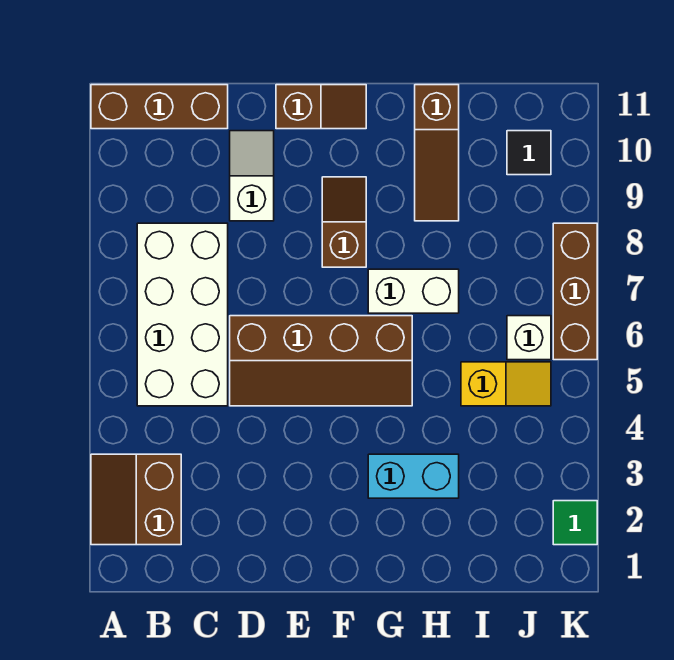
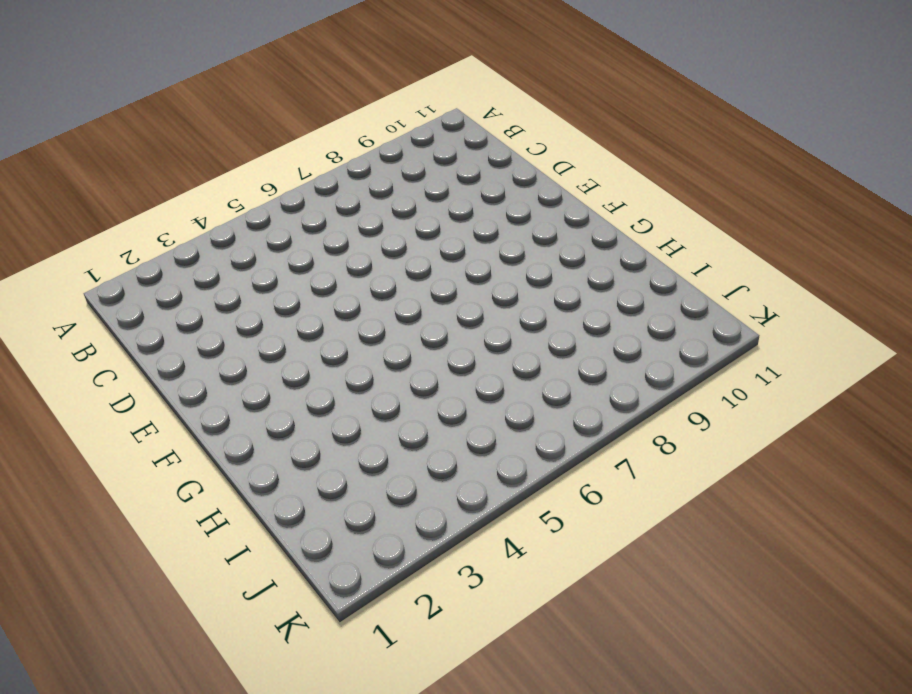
none -> brown slope A2:B3 level 1 top B
none -> brown brick A11:C11 level 1
none -> white brick B5:C8 level 1

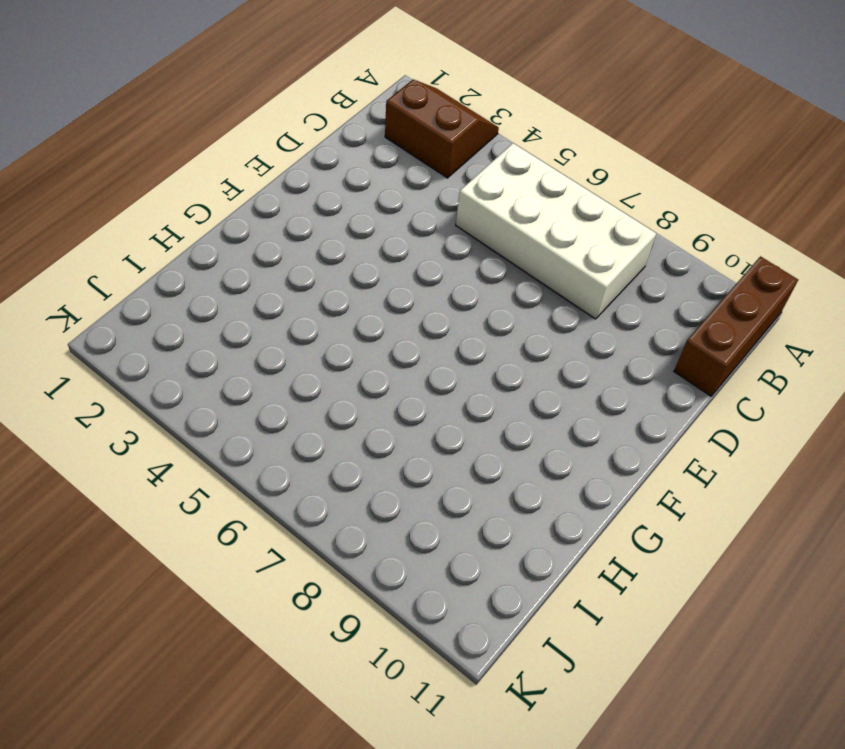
none -> brown slope D5:G6 level 1 top 6
none -> white slope D9:D10 level 1 top 9
none -> brown slope E11:F11 level 1 top E

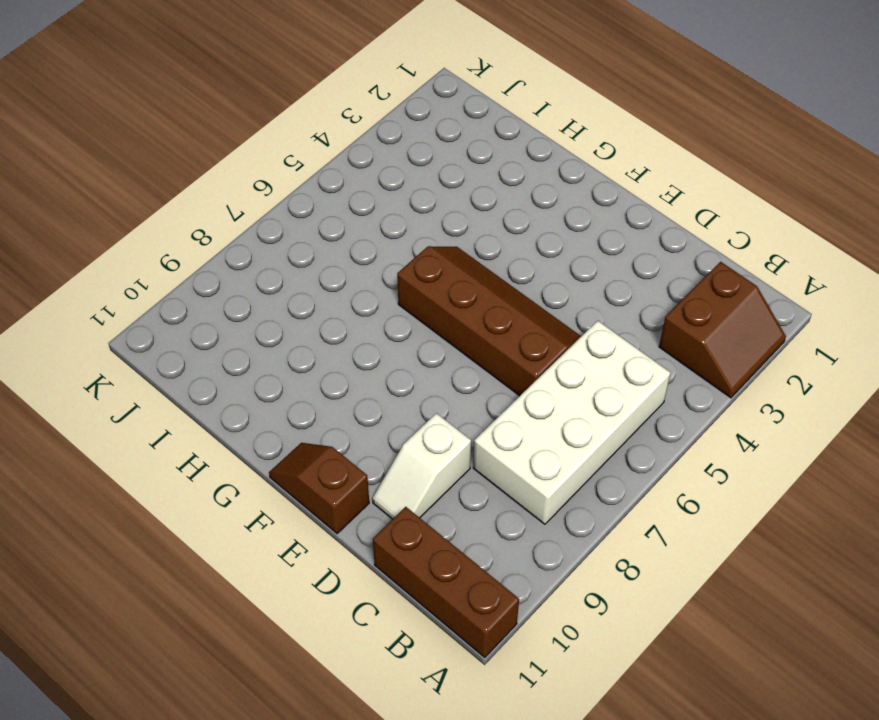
none -> brown slope F8:F9 level 1 top 8
none -> cyan brick G3:H3 level 1
none -> white brick G7:H7 level 1

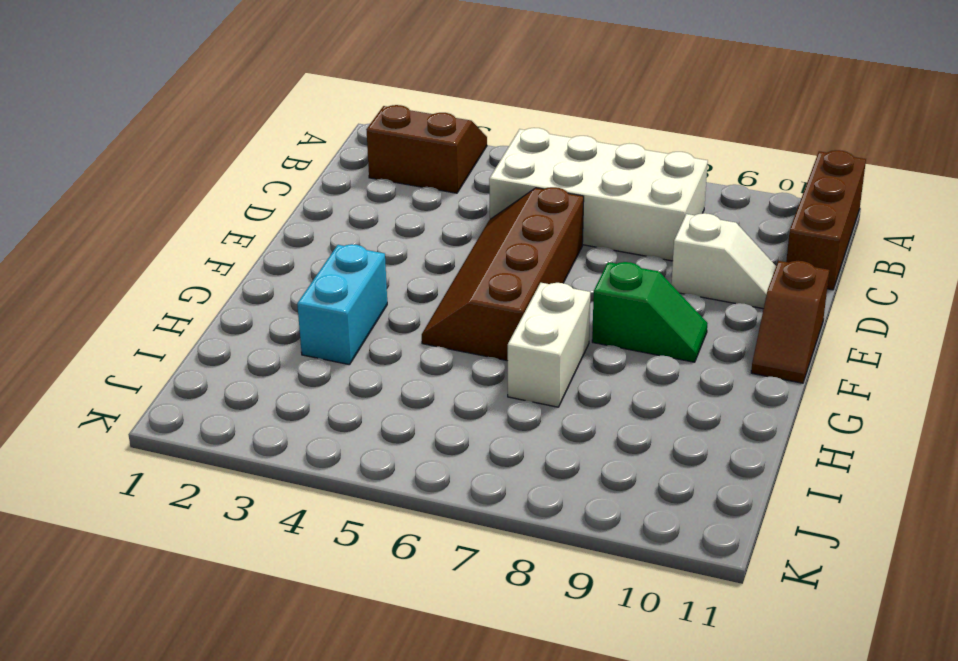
green slope F8:F9 level 1 top 8 -> brown slope F8:F9 level 1 top 8
none -> brown slope H9:H11 level 1 top 11
none -> yellow slope I5:J5 level 1 top I
none -> white brick J6 level 1

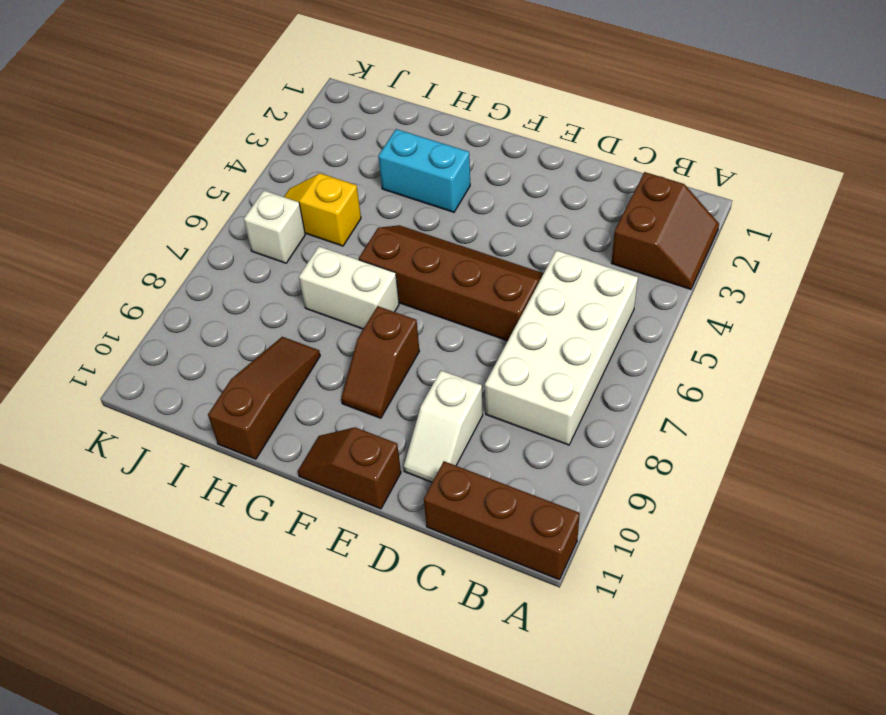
none -> black tile J10 level 1
none -> green tile K2 level 1
none -> brown brick K6:K8 level 1

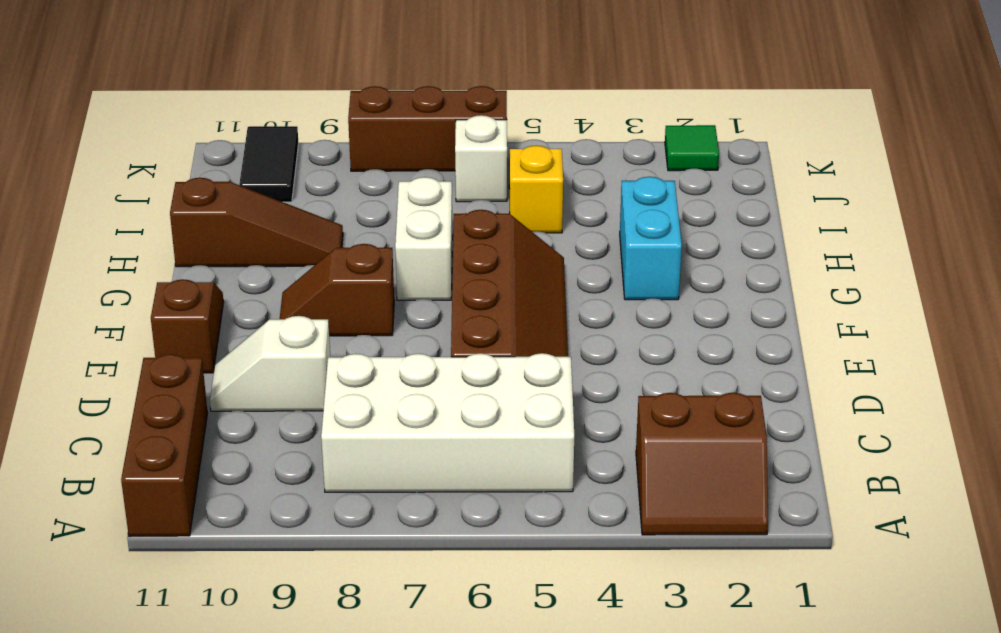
black tile J10:K10 level 1 -> black tile J10 level 1

